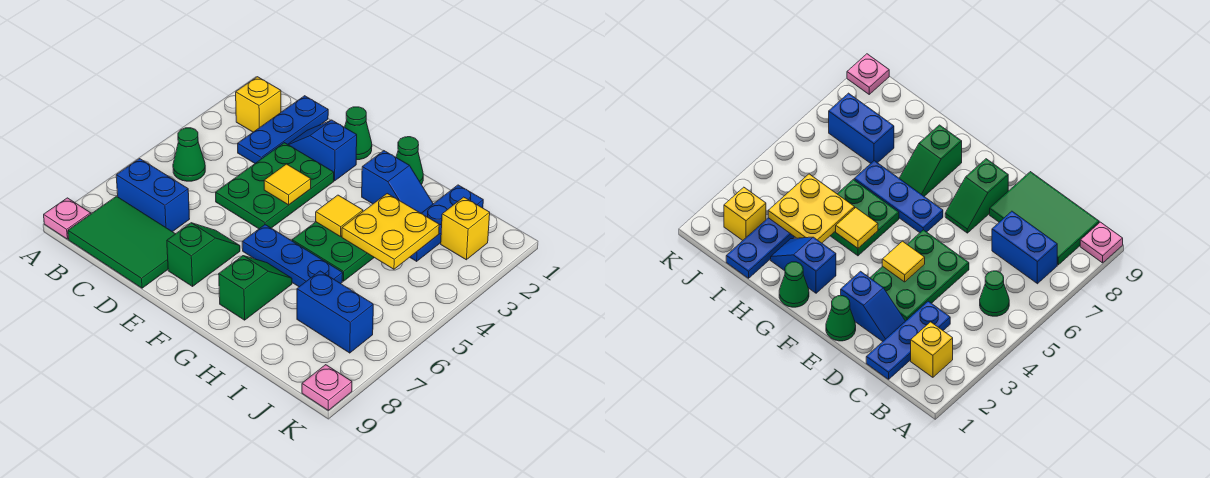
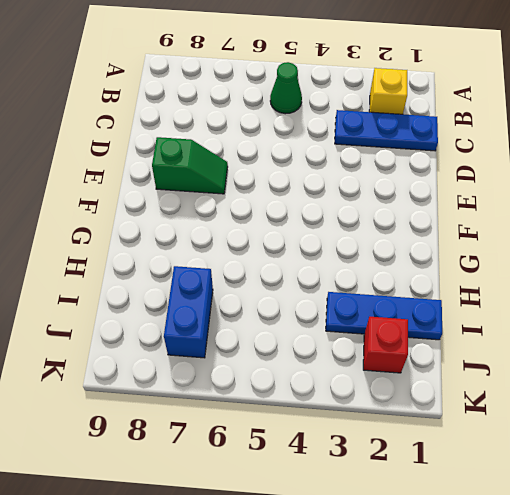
red brick J2 level 1 -> yellow brick J2 level 1
none -> pink plate A9 level 1
none -> blue brick B7:C7 level 1
none -> green tile B8:D9 level 1

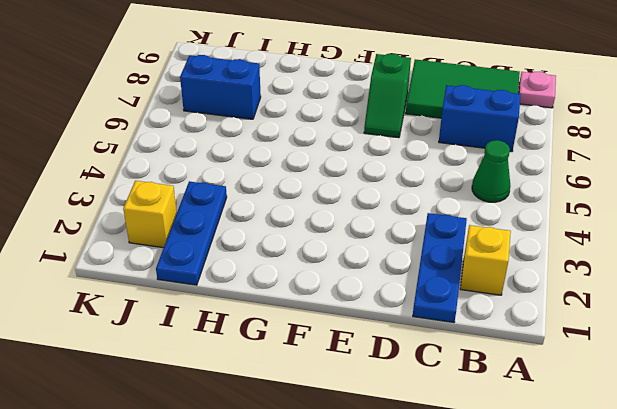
none -> blue slope D2:E2 level 1 top E
none -> green plate D3:E5 level 1
none -> green cone E1 level 1

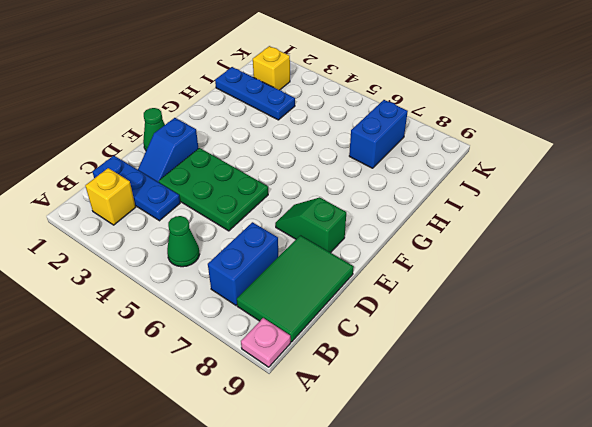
none -> blue plate F6:H6 level 1
none -> green cone G1 level 1
none -> blue slope G2:H2 level 1 top G

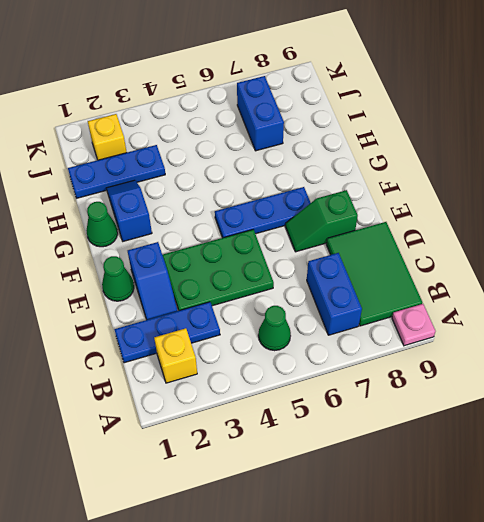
blue plate F5:F7 level 1 -> blue plate F6:H6 level 1
none -> green plate G4:H5 level 1
none -> green slope G7:G8 level 1 top 8
none -> pink plate K9 level 1

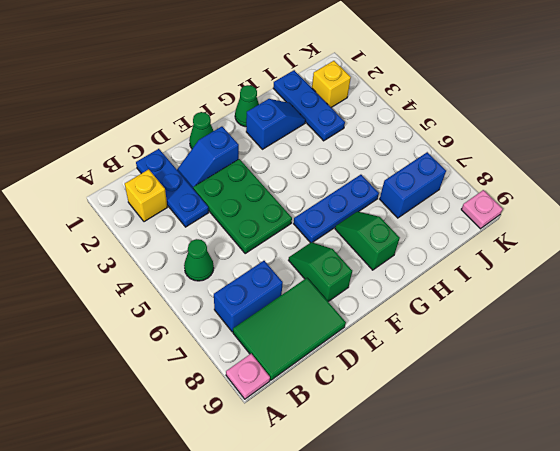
none -> green plate G4:H5 level 1
none -> yellow tile E4 level 2
none -> yellow tile G4 level 2

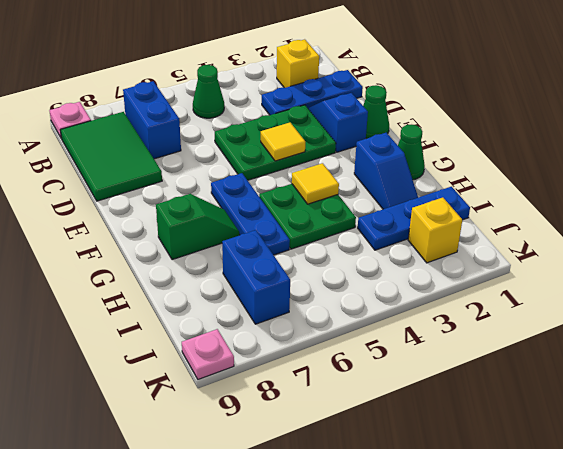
none -> green slope E7:E8 level 1 top 8
none -> yellow plate H3:I4 level 2

